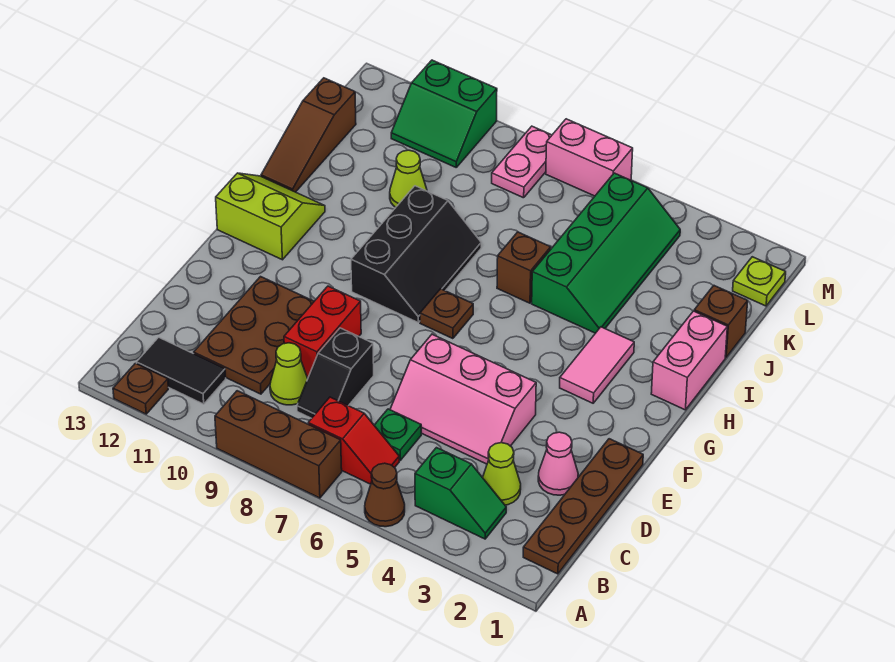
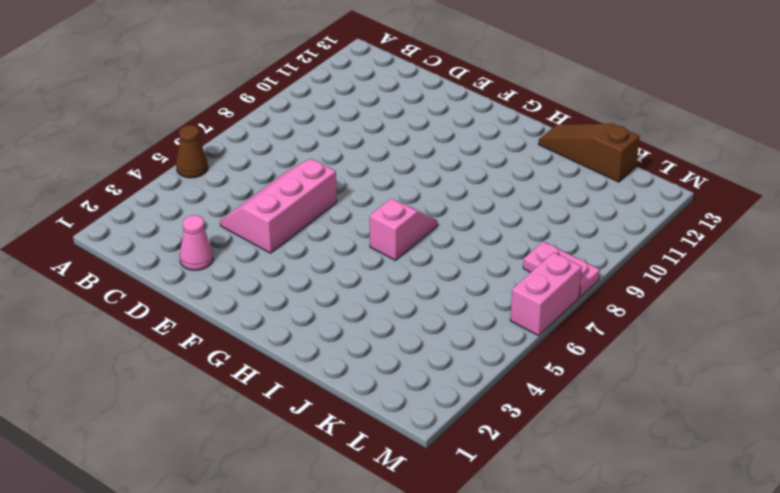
pink slope H6:H7 level 1 top 6 -> none
none -> brown brick A7:A9 level 1
none -> brown plate A12 level 1
none -> brown plate B1:E1 level 1

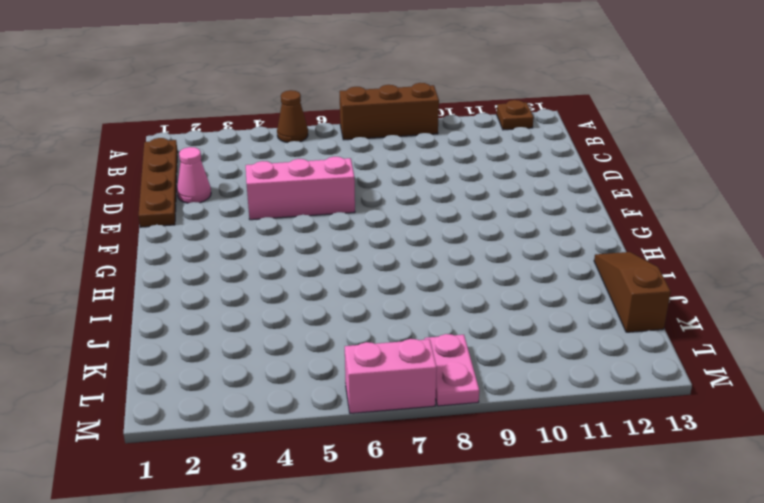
none -> green slope B3:B4 level 1 top 4
none -> red slope B6:B7 level 1 top 7
none -> black tile B11:B12 level 1

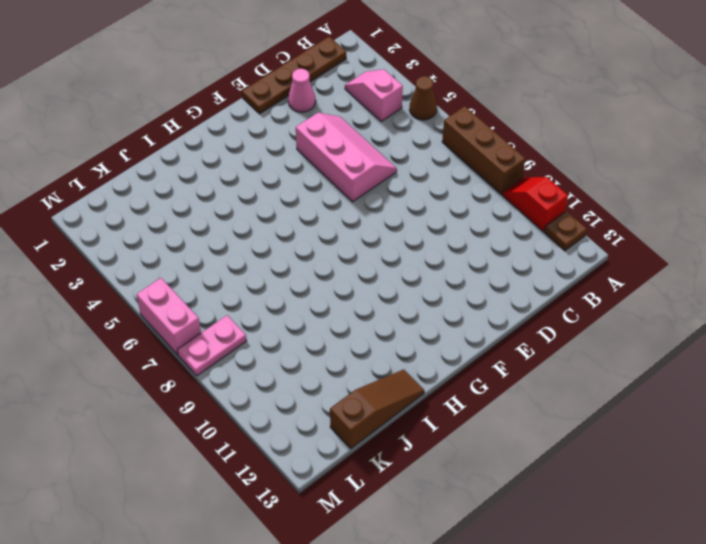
red slope A10:A11 level 1 top 11 -> red slope B6:B7 level 1 top 7
pink slope B3:B4 level 1 top 4 -> green slope B3:B4 level 1 top 4
none -> black tile B11:B12 level 1
none -> lime cone C3 level 1
none -> green plate C6 level 1

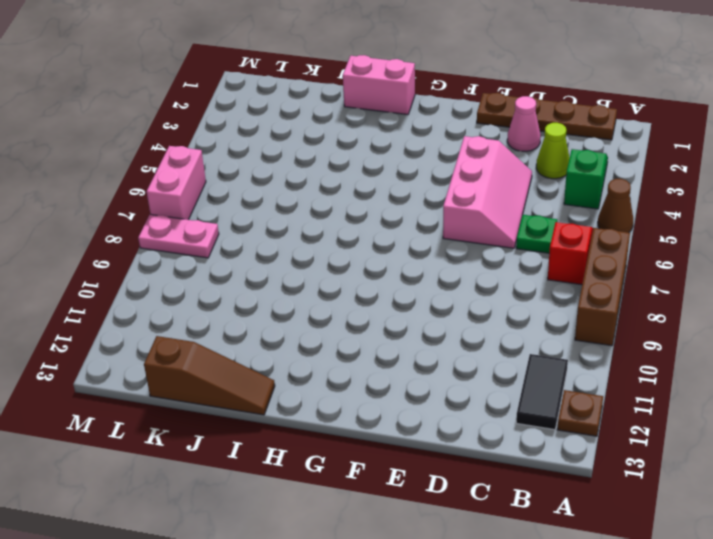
none -> black slope C8:D8 level 1 top D
none -> lime cone C9 level 1
none -> brown plate C10:E11 level 1

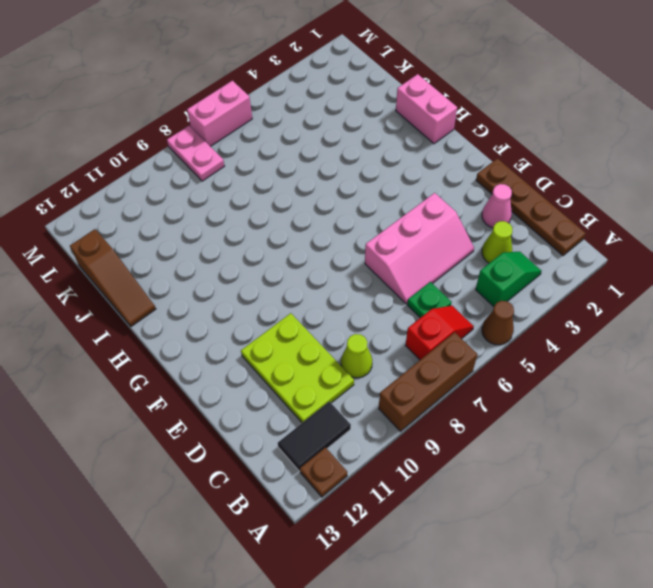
lime plate C10:E11 level 1 -> brown plate C10:E11 level 1
none -> black slope C8:D8 level 1 top D
none -> red brick D9:E9 level 1
none -> pink tile G3:H3 level 1

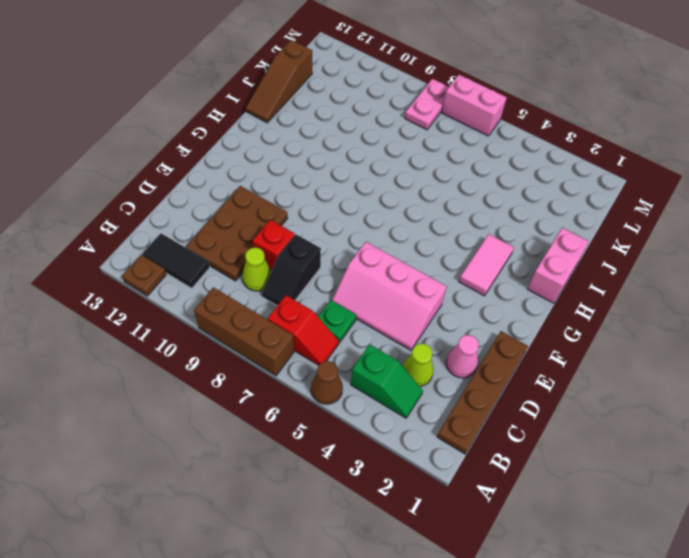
red brick D9 level 1 -> red brick D9:E9 level 1
none -> brown plate G7 level 1
none -> black slope G8:I9 level 1 top 9
none -> lime slope G12:H13 level 1 top G

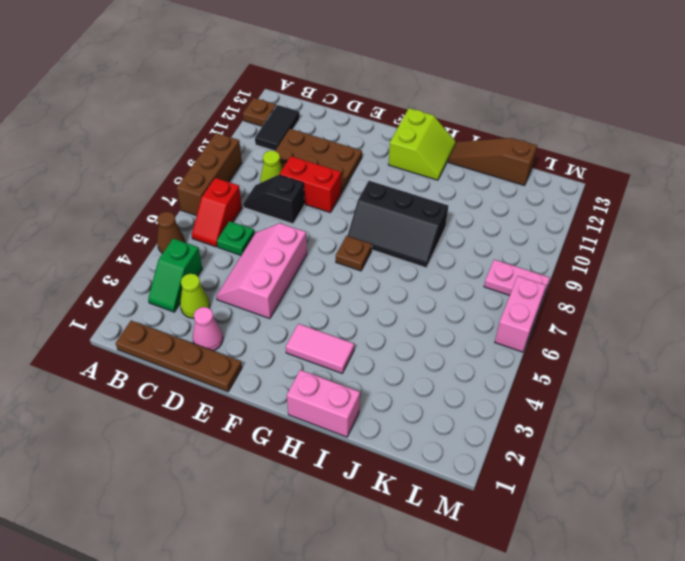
none -> green slope I4:L5 level 1 top 5
none -> brown brick I6 level 1
none -> brown brick J1 level 1

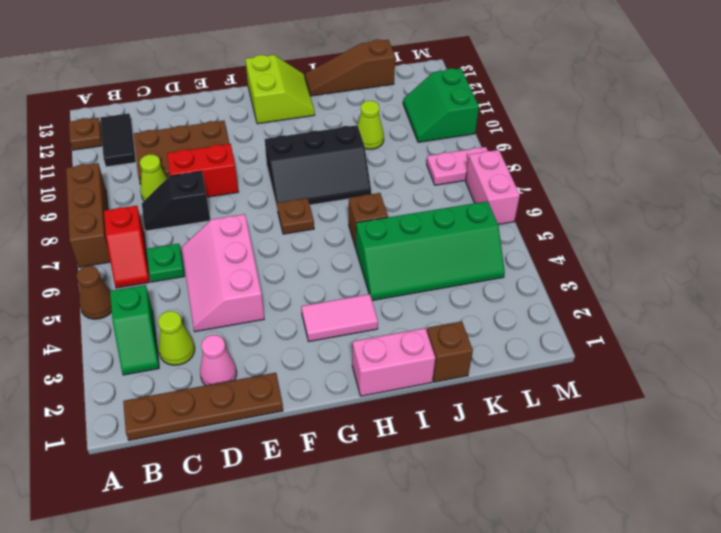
none -> lime plate L1 level 1

